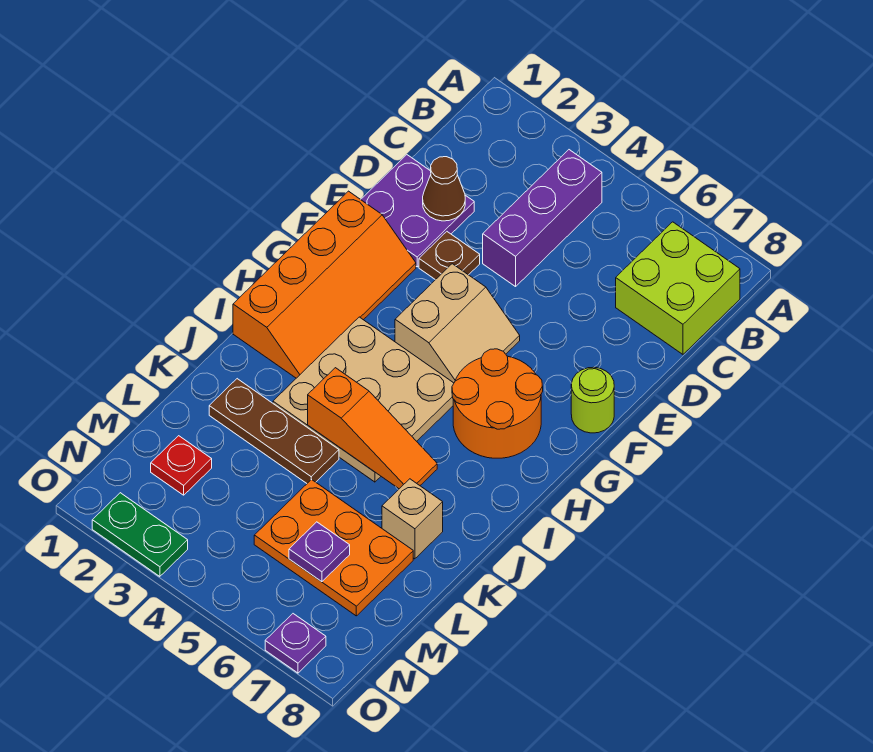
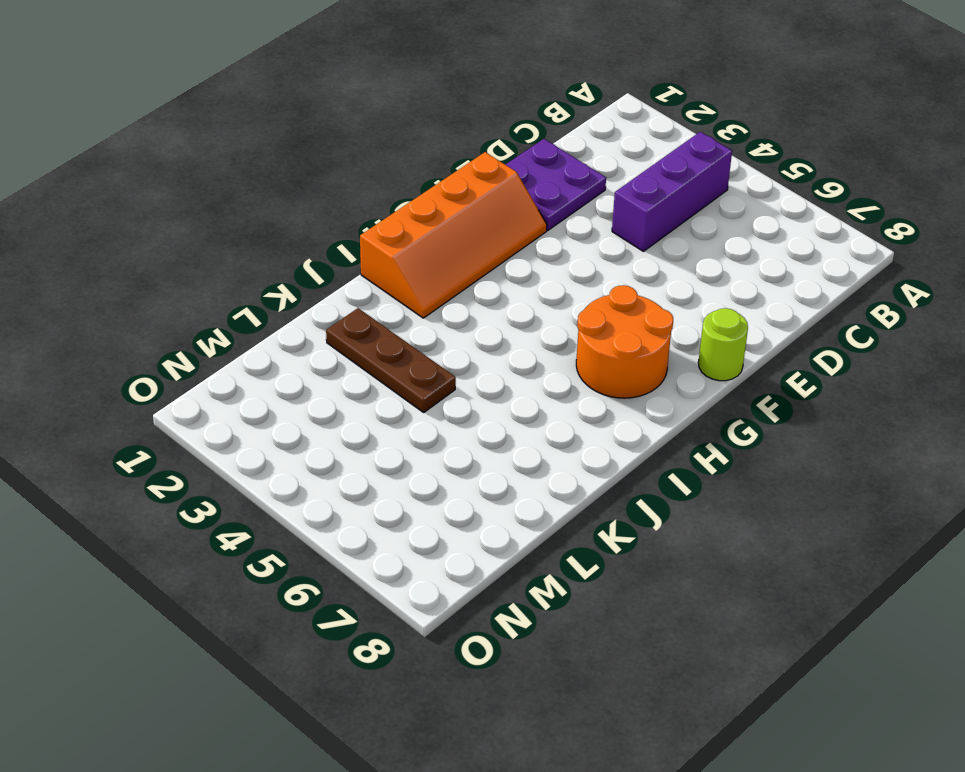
none -> lime brick B7:C8 level 1
none -> brown plate E3 level 1
none -> tan slope F4:G5 level 1 top 4

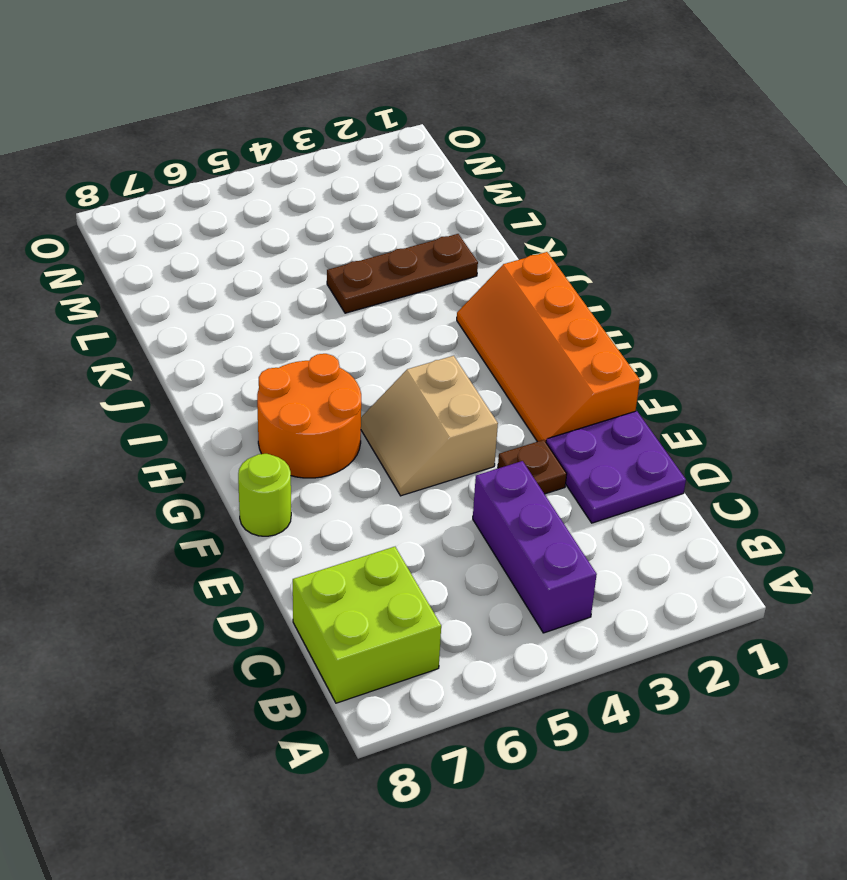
none -> tan plate H3:J5 level 1
none -> tan brick K7 level 1
none -> orange plate L5:M7 level 1

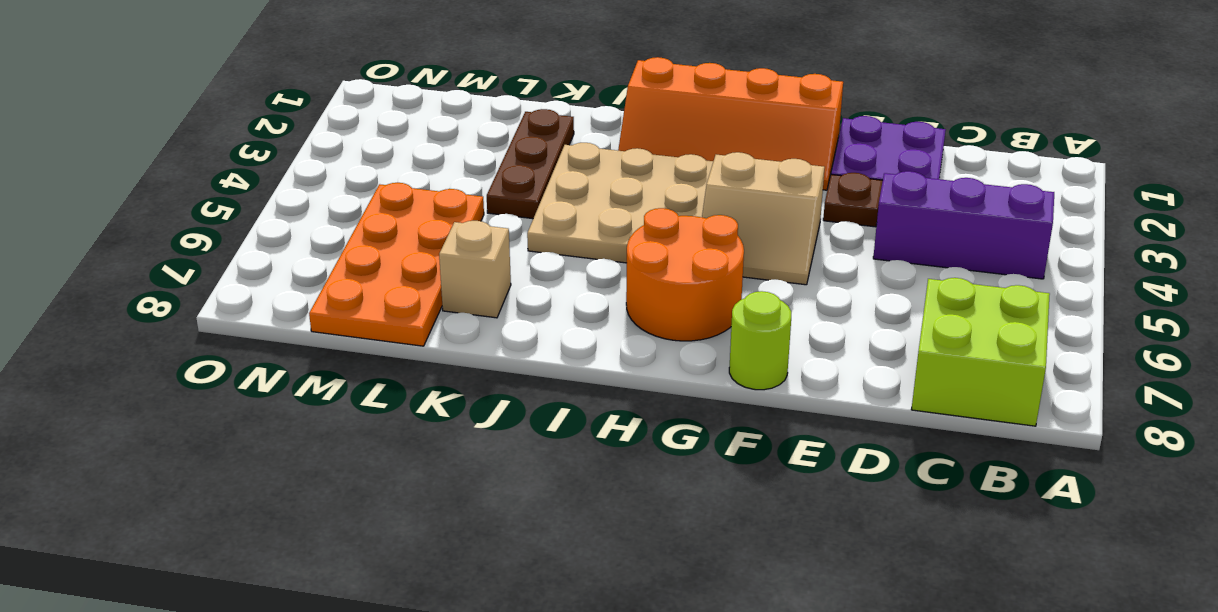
orange plate L5:M8 level 1 -> orange plate L5:M7 level 1
none -> red plate M2 level 1
none -> green plate O2:O3 level 1
none -> purple plate O7 level 1

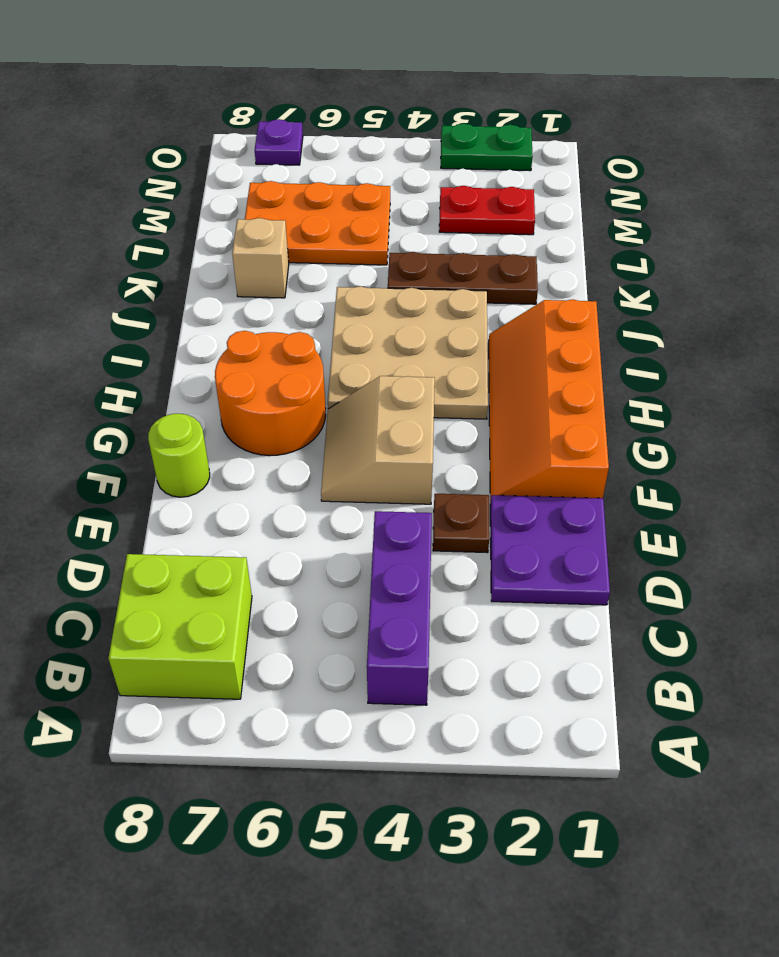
red plate M2:M3 level 1 -> red plate M2 level 1
none -> brown cone D2 level 2
none -> orange slope J4:J6 level 2 top 4
none -> purple plate M6 level 2

